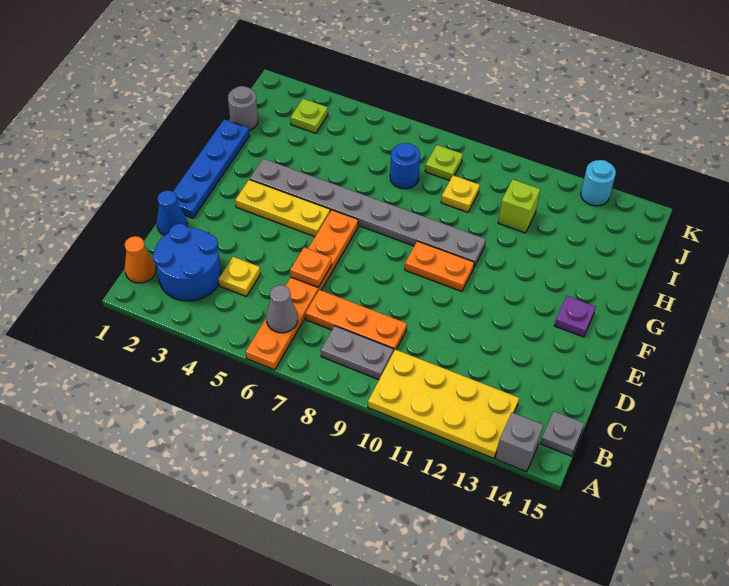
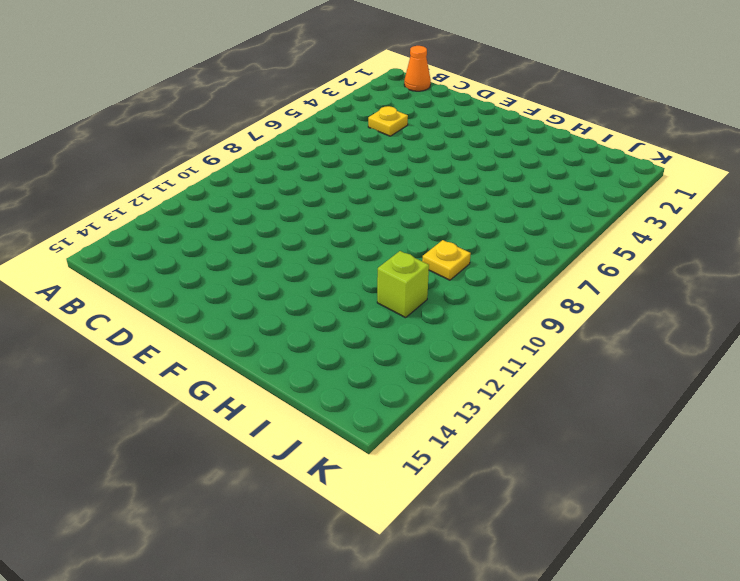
none -> orange plate A6:F6 level 1
none -> yellow plate A10:B13 level 1
none -> grey brick A14 level 1

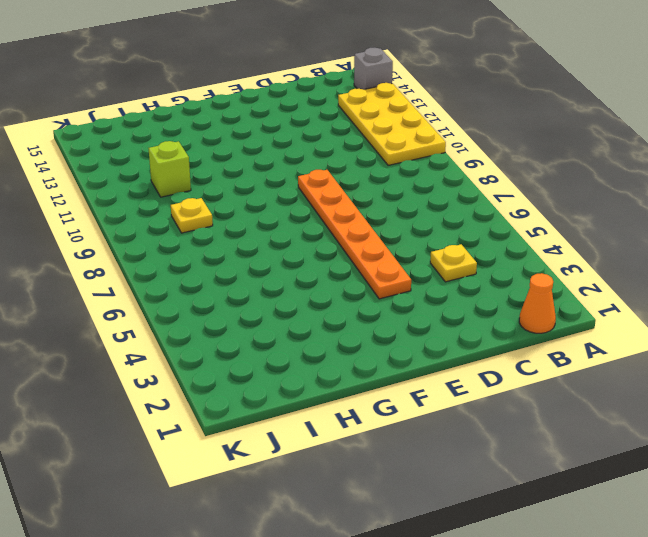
orange plate E4:E9 level 1 -> orange plate A6:F6 level 1
none -> blue round brick B2:C3 level 1
none -> grey plate B8:B9 level 1
none -> grey plate B15 level 1

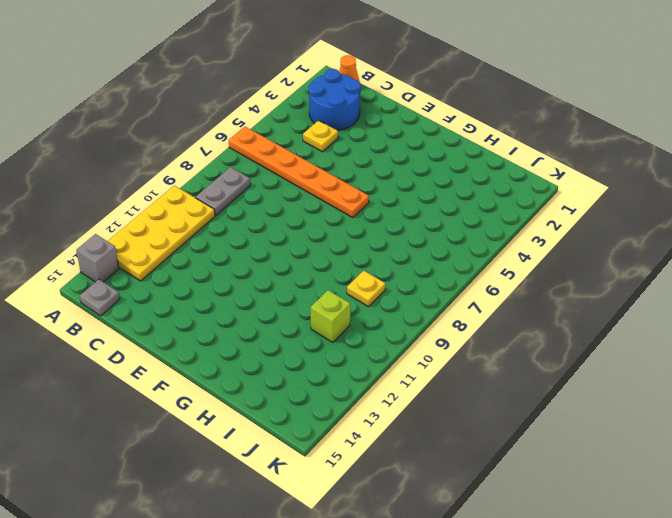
none -> orange plate C7:C9 level 1
none -> blue cone D1 level 1
none -> blue plate E1:H1 level 1

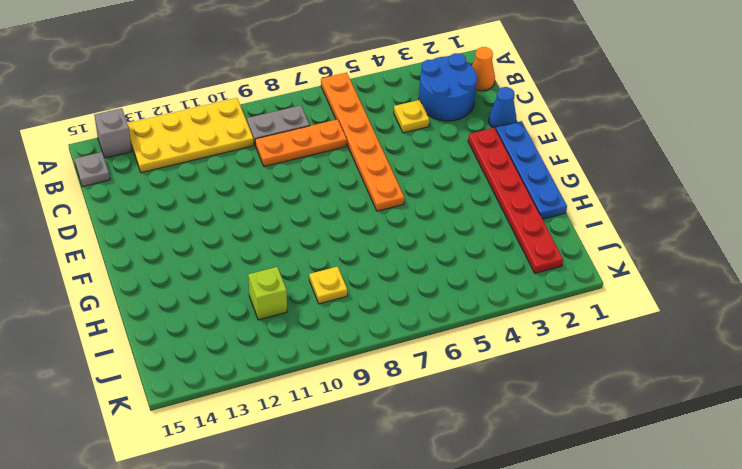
red plate E2:J2 level 1 -> none
none -> yellow plate F3:F5 level 1
none -> orange plate F9:F10 level 1
none -> purple plate F14 level 1

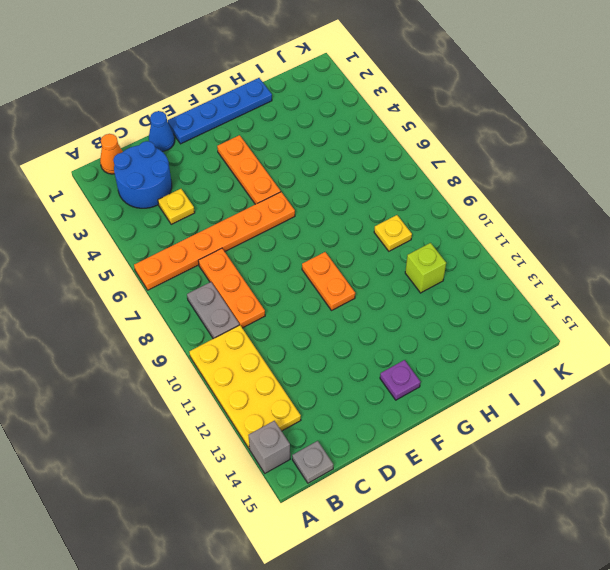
orange plate F3:F5 level 1 -> yellow plate F3:F5 level 1
none -> grey plate G3:G10 level 1
none -> grey round brick I1 level 1
none -> blue round brick I7 level 1

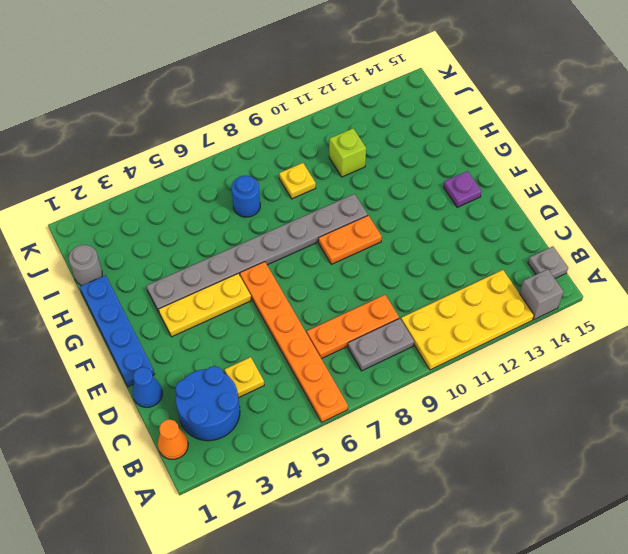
none -> lime plate J3 level 1
none -> lime plate J8 level 1
none -> cyan round brick K13 level 1

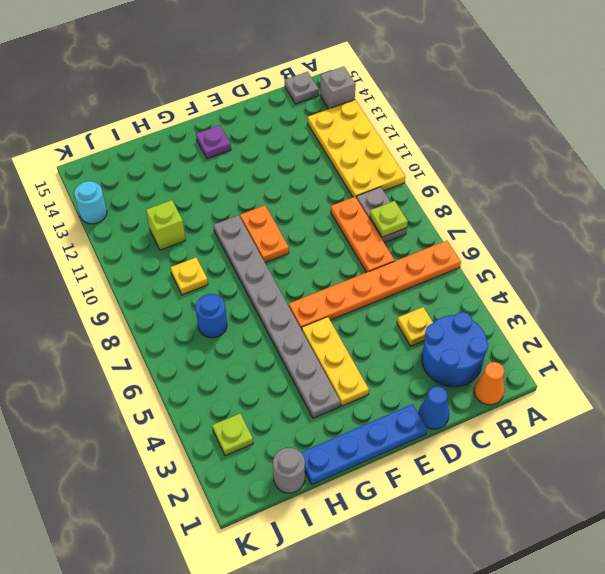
lime plate B8 level 2 -> lime plate J8 level 1
none -> grey cone B6 level 2
none -> orange plate D6 level 2

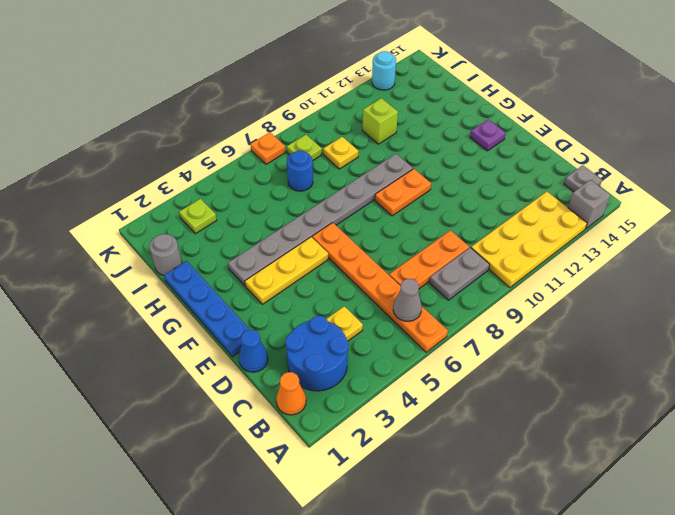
orange plate K7 level 1 -> orange plate D6 level 2

